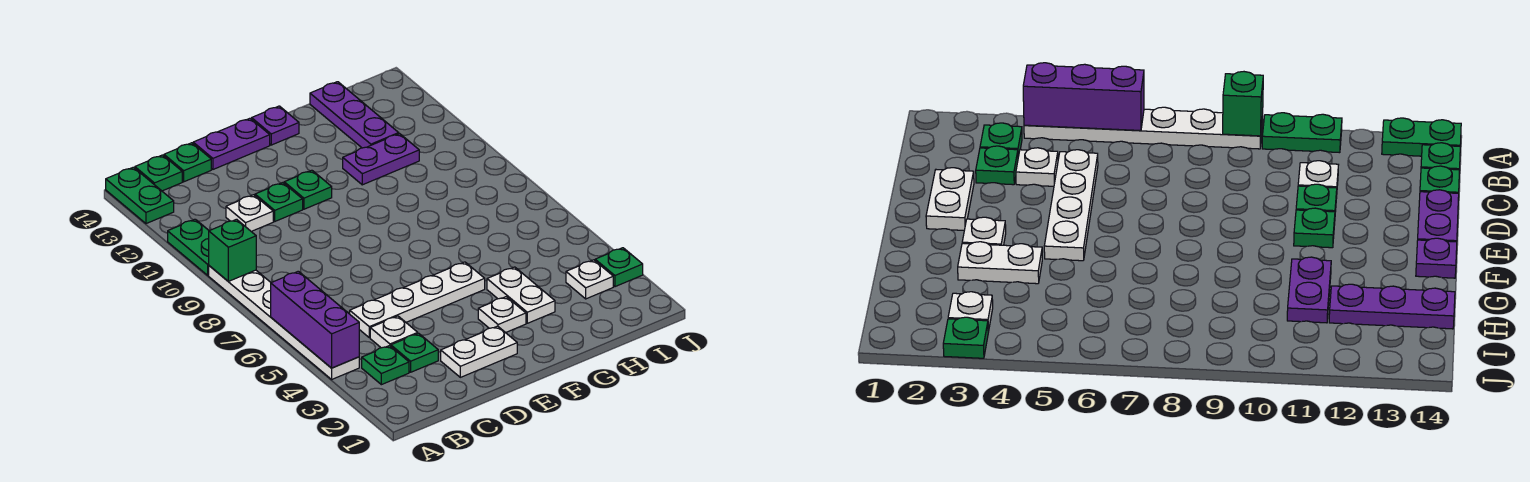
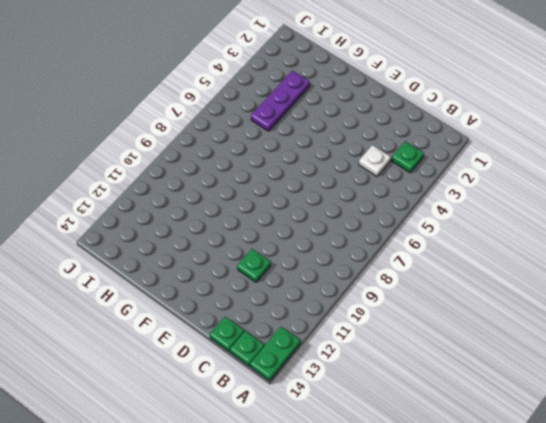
purple plate H3:H5 level 1 -> purple plate H12:H14 level 1
none -> white plate A4:A9 level 1
none -> green plate A10:A11 level 1
none -> green plate C3 level 1

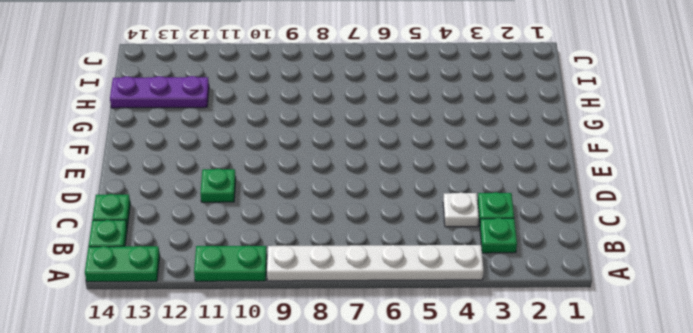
none -> white plate C5:F5 level 1
none -> white plate C11 level 1
none -> white plate D2:E2 level 1

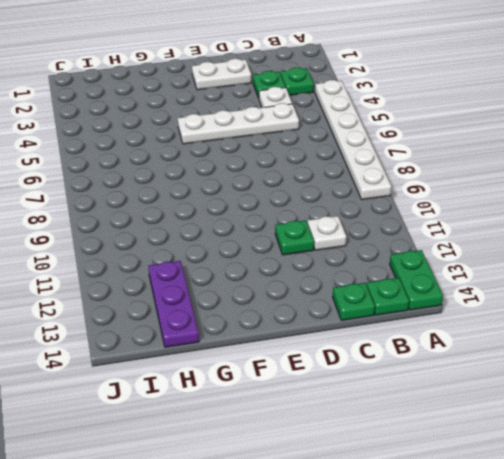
none -> green plate A10:A11 level 1
none -> purple plate D14:E14 level 1
none -> green plate E11 level 1

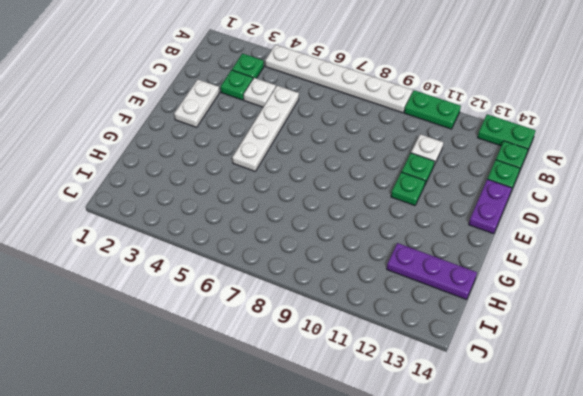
none -> white plate F3 level 1
none -> purple plate F14 level 1
none -> white plate G3:G4 level 1

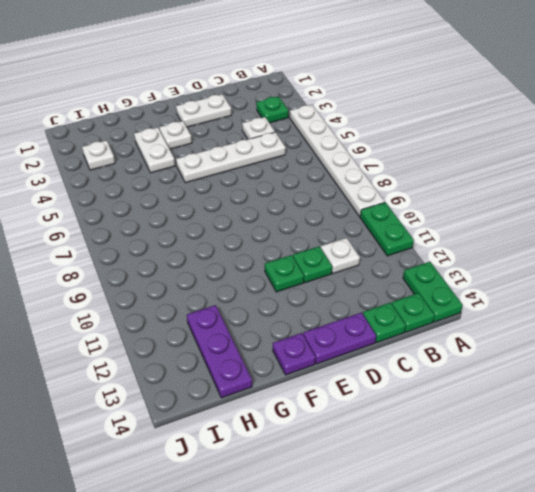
none -> green plate C3 level 1
none -> purple plate G11:H11 level 1
none -> green plate J3 level 1

